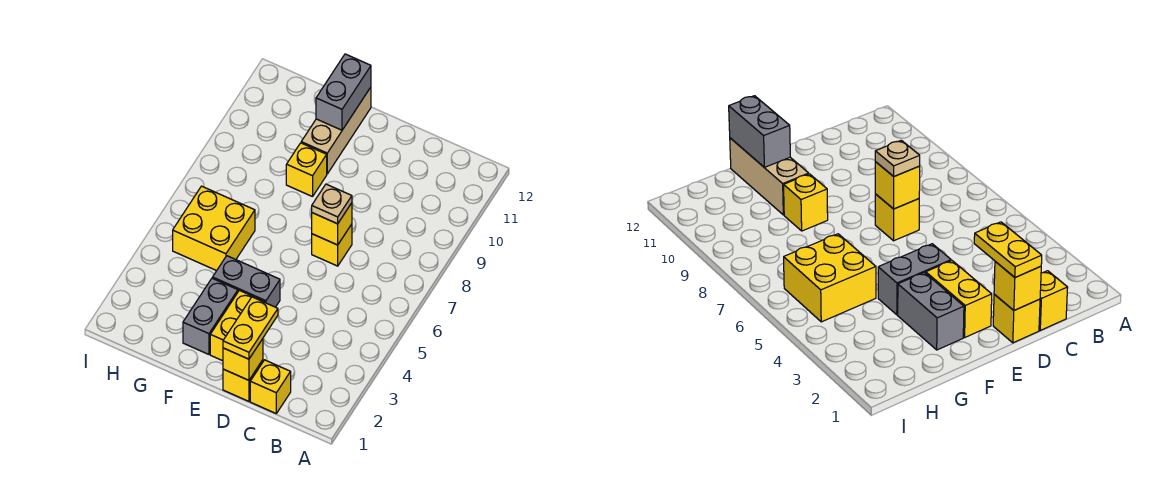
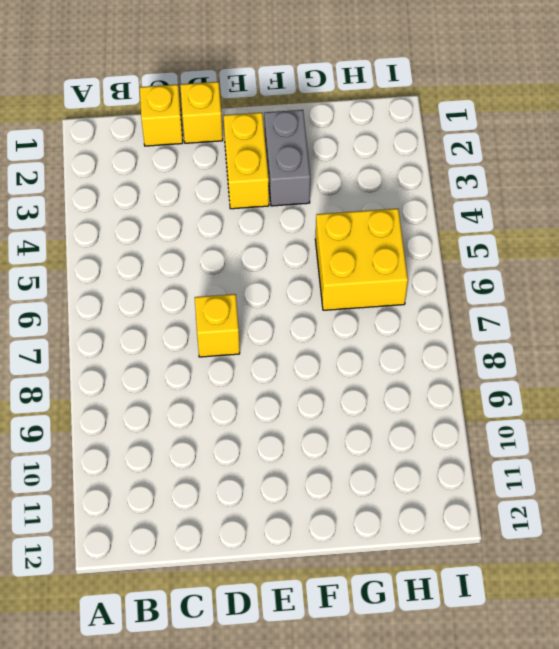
none -> grey brick E4:F4 level 1
none -> yellow brick F9 level 1
none -> tan brick F10:F12 level 1

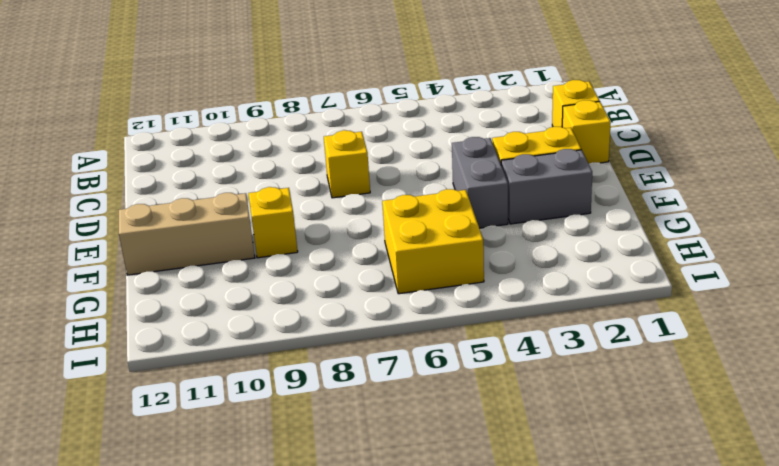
none -> yellow brick D1 level 2
none -> yellow brick D7 level 2
none -> grey brick F11:F12 level 2

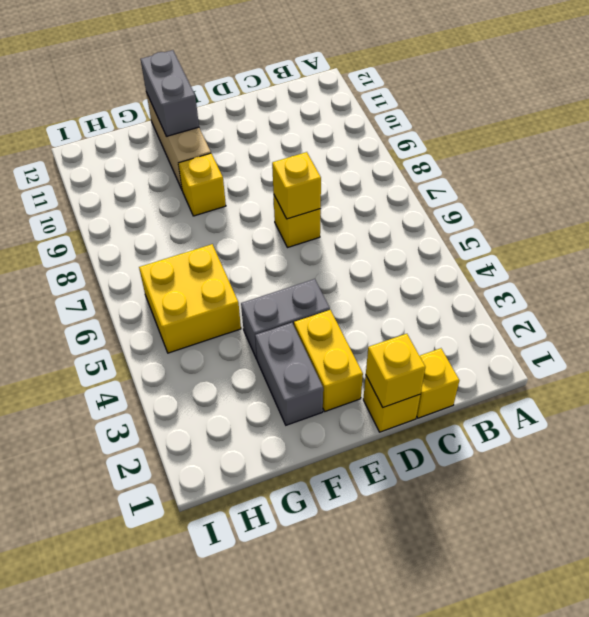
none -> yellow plate D1:D2 level 3
none -> tan plate D7 level 3

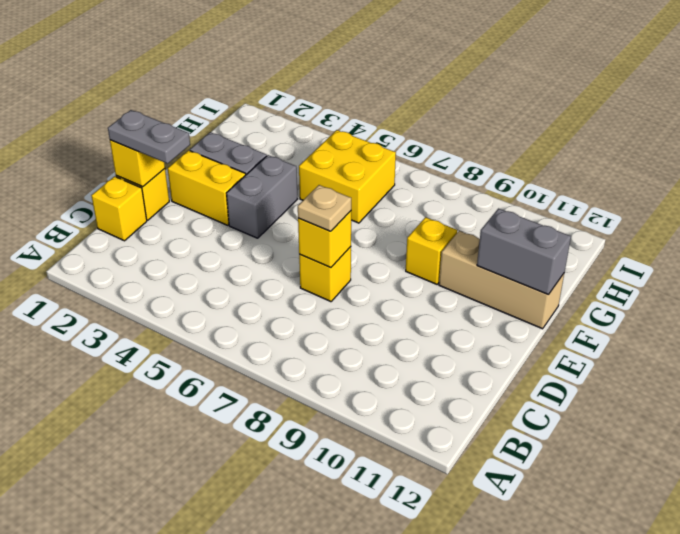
grey plate D1:D2 level 3 -> yellow plate D1:D2 level 3

